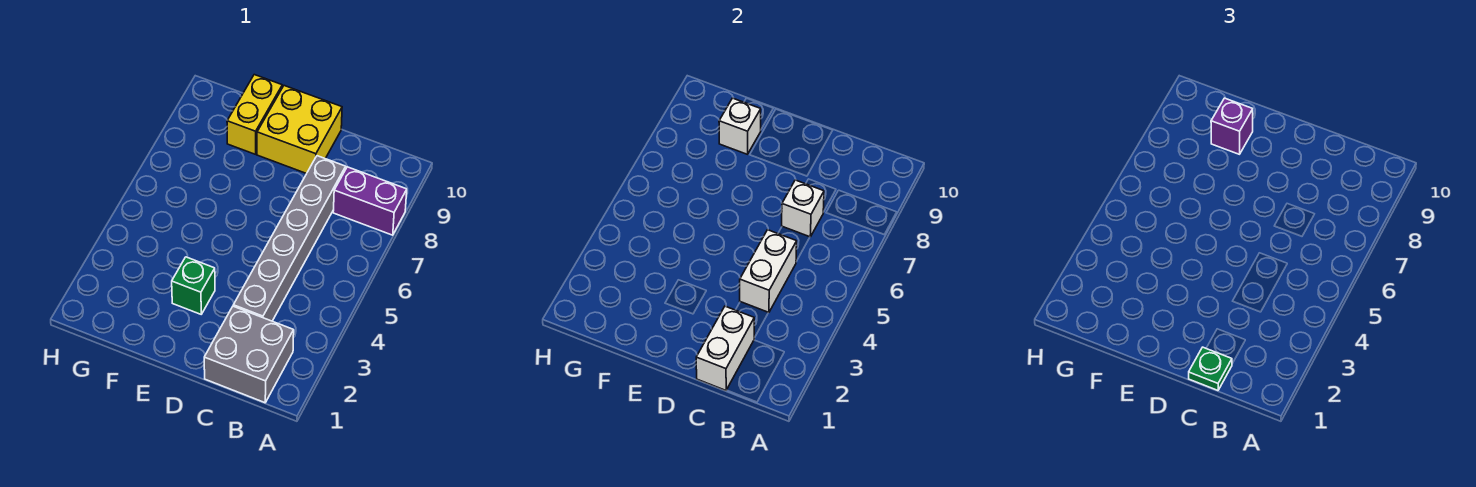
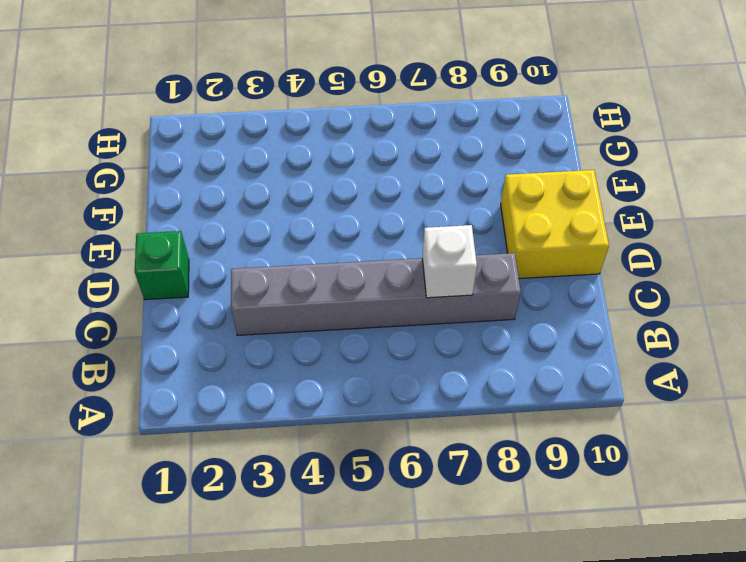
green brick D1 level 1 -> green brick E3 level 1
none -> purple brick A8:B8 level 1
none -> grey brick B1:C2 level 1
none -> yellow brick F9:F10 level 1

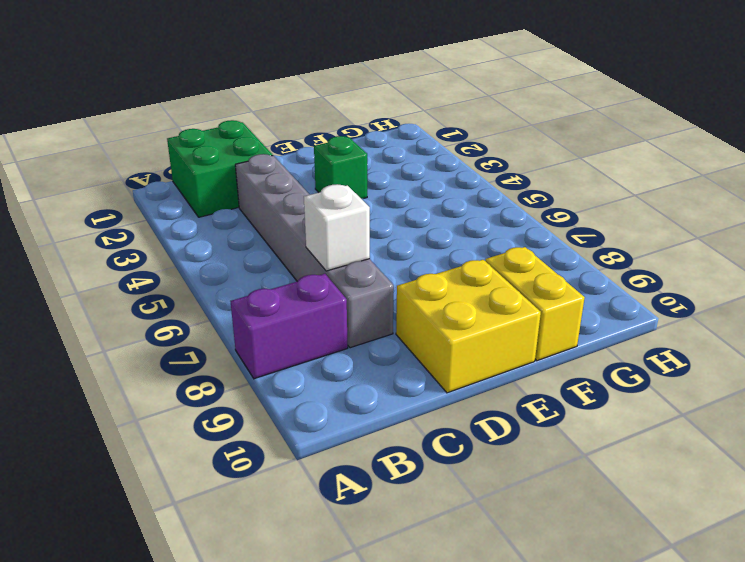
green brick B1:C2 level 1 -> grey brick B1:C2 level 1
none -> white brick C1:C2 level 2
none -> white brick C4:C5 level 2
none -> white brick F9 level 2

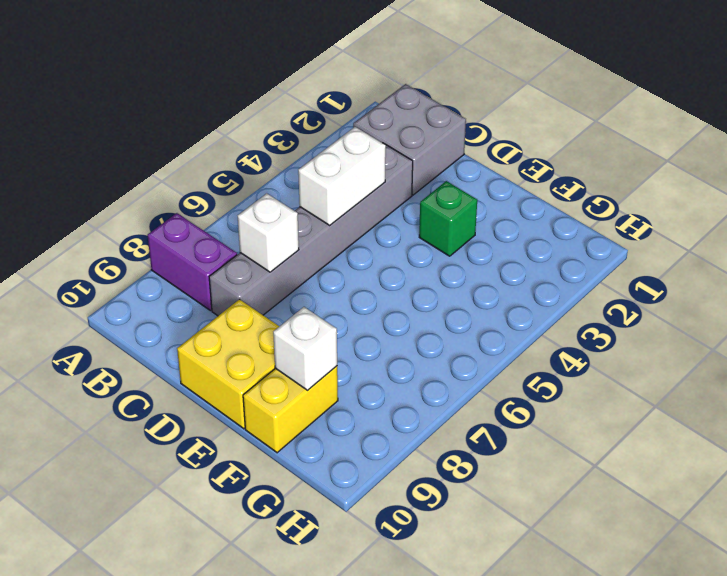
none -> white brick C1:C2 level 2
none -> green plate C1 level 3
none -> purple brick F9 level 3

